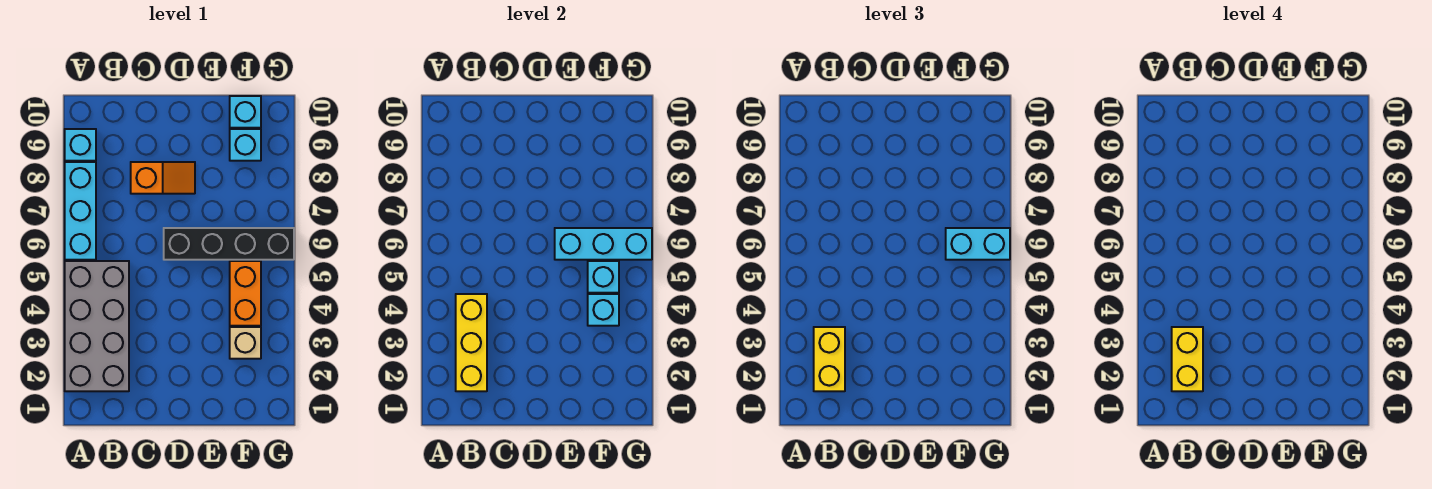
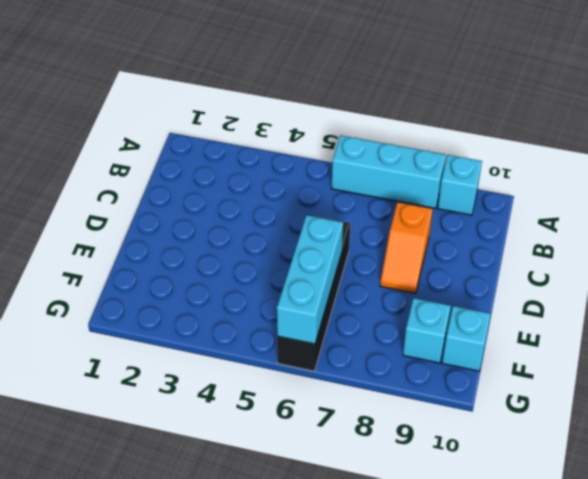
none -> grey brick A2:B5 level 1
none -> tan brick F3 level 1
none -> orange brick F4:F5 level 1

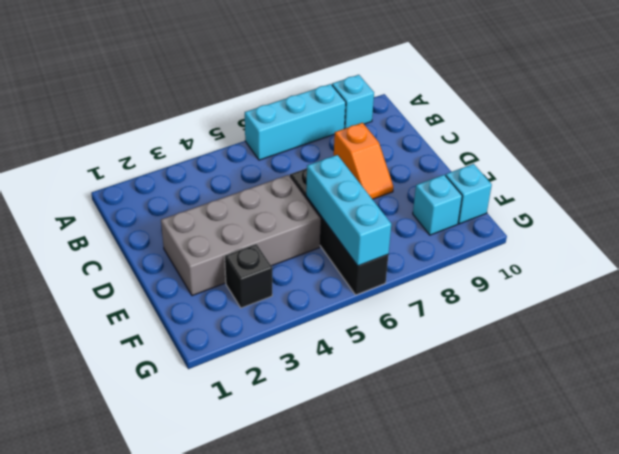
grey brick D2:E5 level 1 -> grey brick A2:B5 level 1
black brick F3 level 1 -> tan brick F3 level 1
none -> orange brick F4:F5 level 1
none -> yellow brick B2:B4 level 2
none -> cyan brick F4 level 2

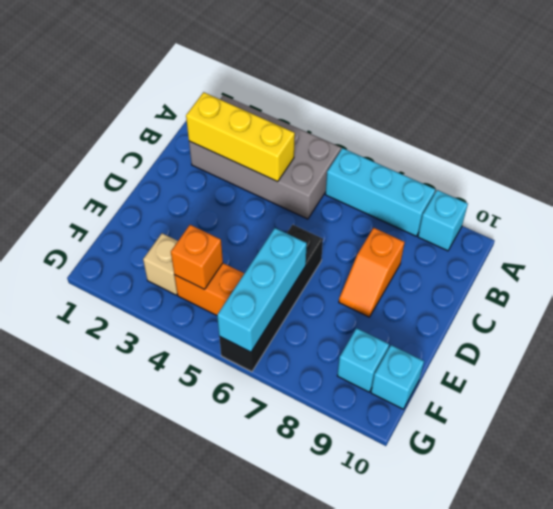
orange brick F4 level 2 -> cyan brick F4 level 2
none -> cyan brick F5 level 2
none -> yellow brick B2:B3 level 3
none -> cyan brick F6:G6 level 3

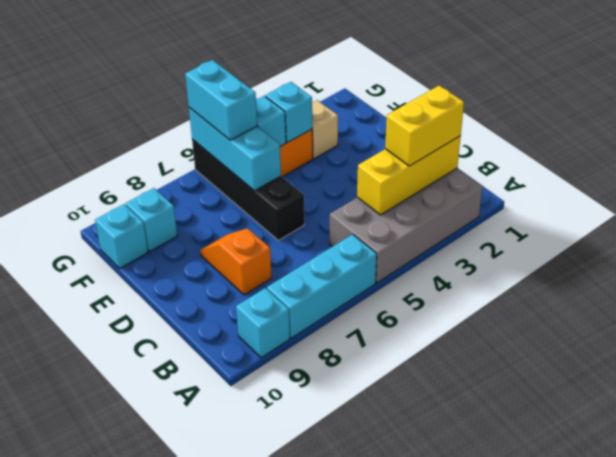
none -> yellow brick B2:B3 level 4

